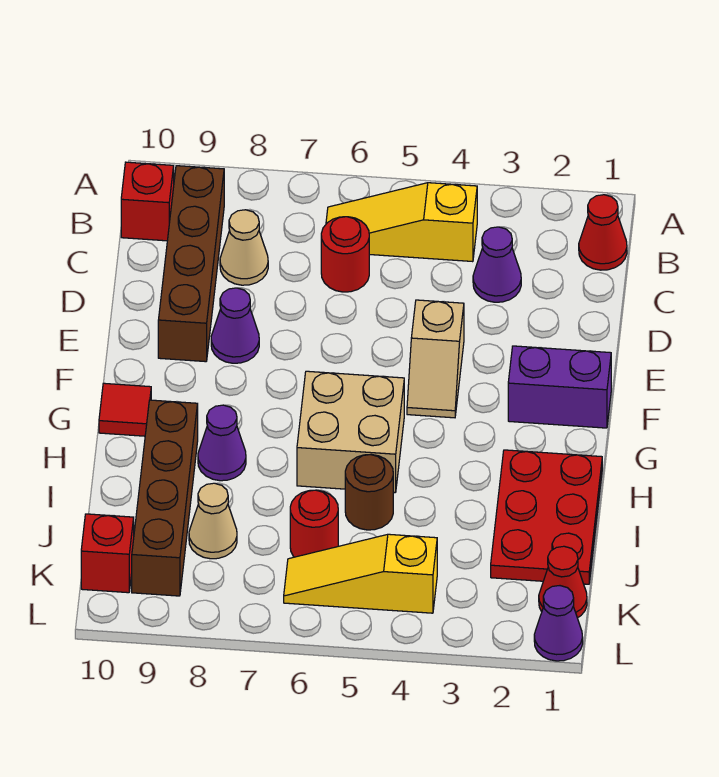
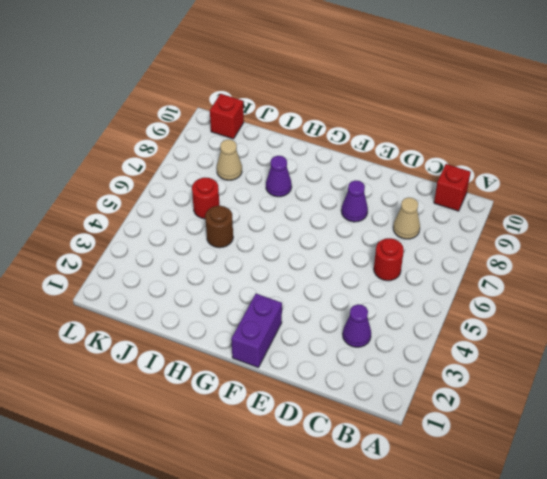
none -> red cone B1 level 1
none -> yellow slope B4:B6 level 1 top 4
none -> brown brick B9:E9 level 1

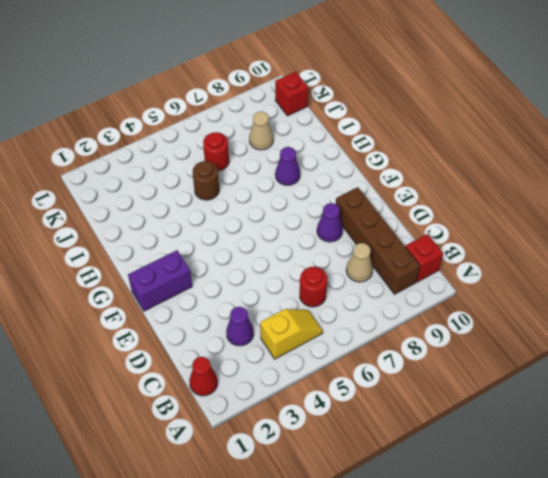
yellow slope B4:B5 level 1 top 4 -> yellow slope B4:B6 level 1 top 4
none -> tan slope E4:F4 level 1 top E
none -> tan brick G5:H6 level 1
none -> red tile G10 level 1

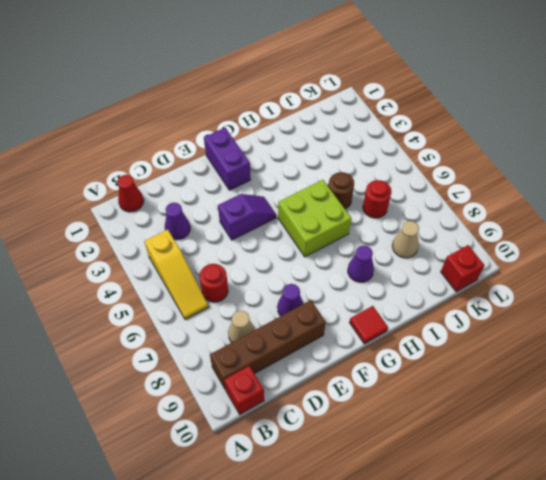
purple slope E4:F4 level 1 top E -> tan slope E4:F4 level 1 top E
lime brick G5:H6 level 1 -> tan brick G5:H6 level 1
none -> red plate H1:J2 level 1
none -> brown brick H9:K9 level 1
none -> red cone K1 level 1

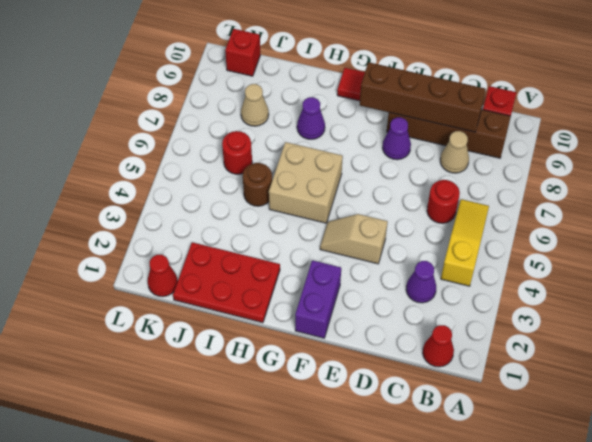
brown brick C9:F9 level 2 -> brown brick H9:K9 level 1
none -> yellow slope K4:K6 level 1 top 4
none -> purple cone L1 level 1

